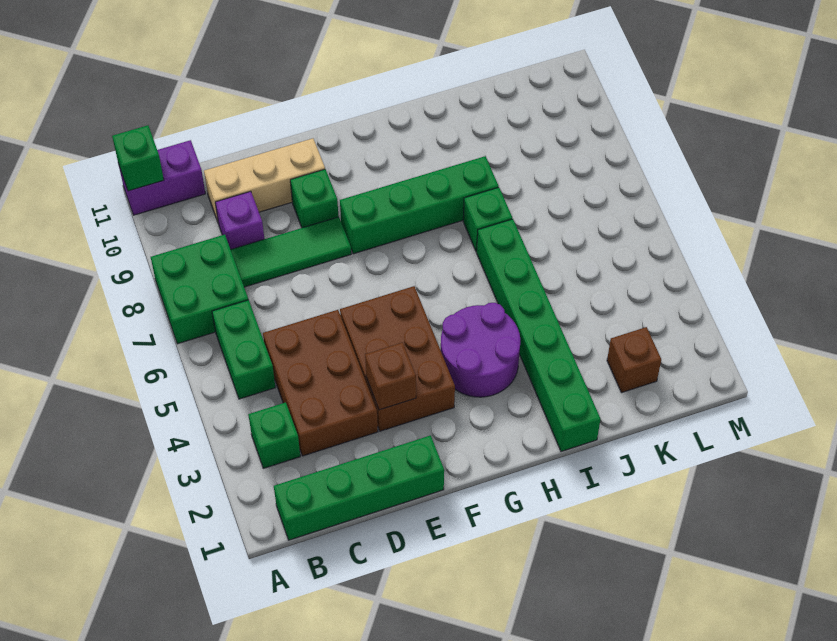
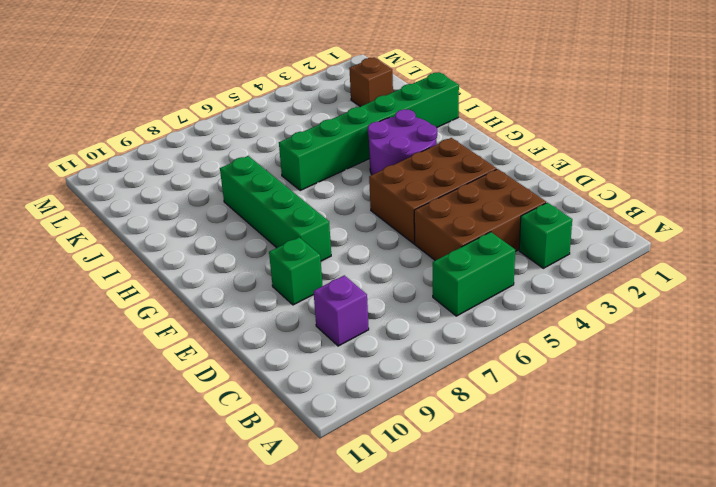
none -> green brick A7:B8 level 1
none -> purple brick A11:B11 level 1
none -> green brick B1:E1 level 1

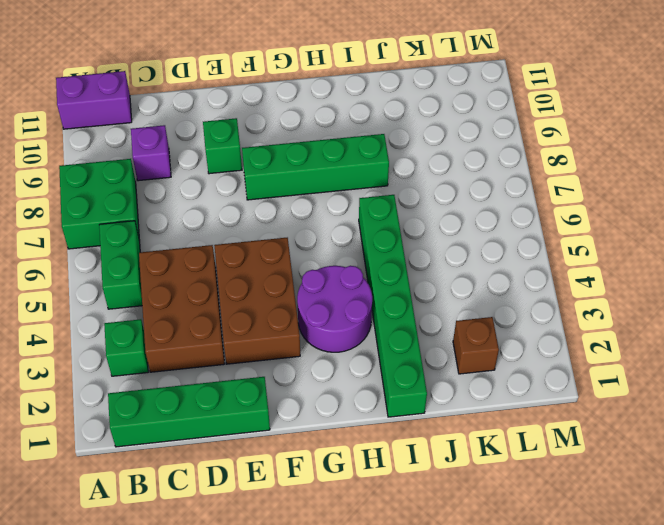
none -> green tile C8:E8 level 1
none -> tan brick C10:E10 level 1
none -> green brick I7 level 1

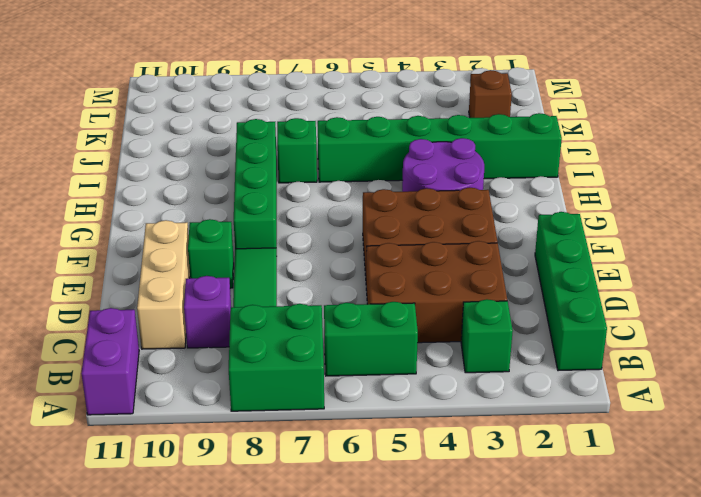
none -> green brick A11 level 2
none -> brown brick E3 level 2

